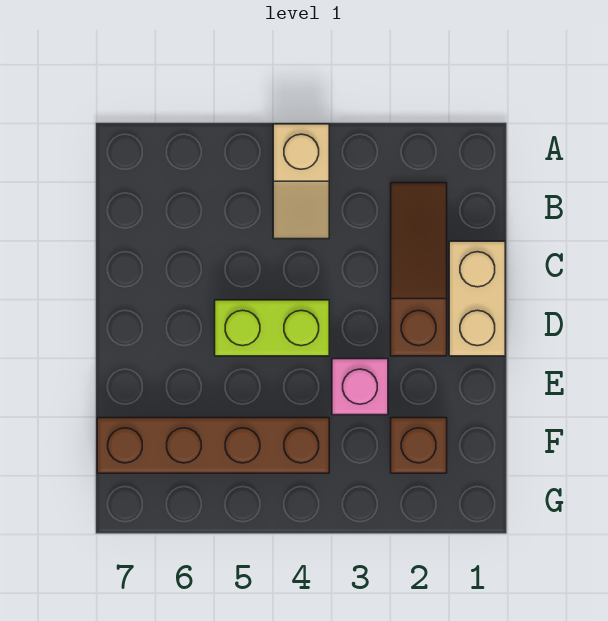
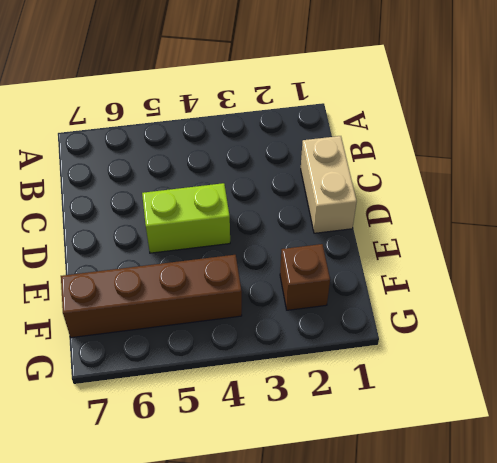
none -> tan slope A4:B4 level 1 top A
none -> brown slope B2:D2 level 1 top D

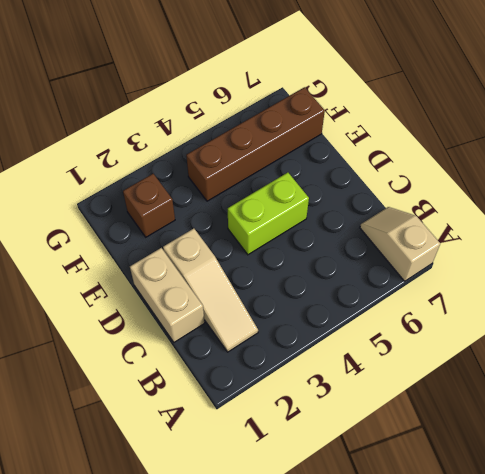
tan slope A7:B7 level 1 top A -> tan slope A4:B4 level 1 top A
tan slope B2:D2 level 1 top D -> brown slope B2:D2 level 1 top D
none -> pink brick E3 level 1

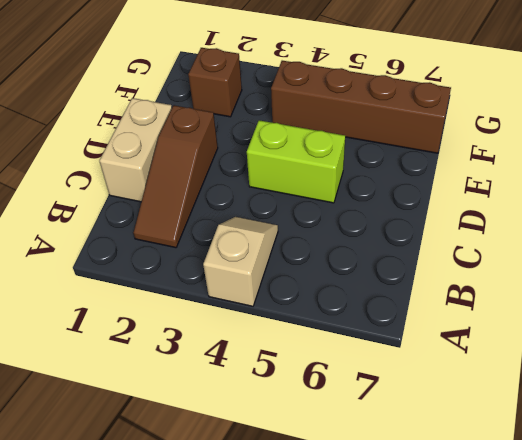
none -> pink brick E3 level 1

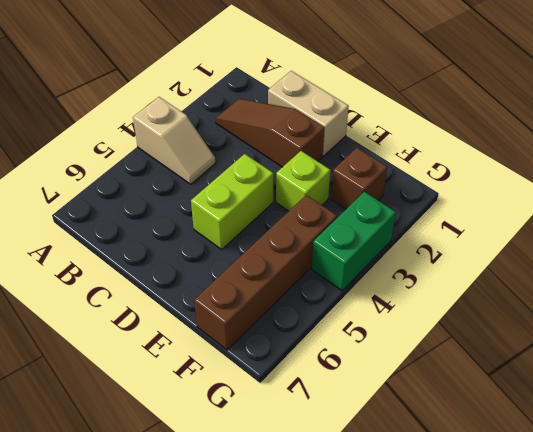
lime brick E3 level 1 -> pink brick E3 level 1
green brick G3:G4 level 1 -> none

